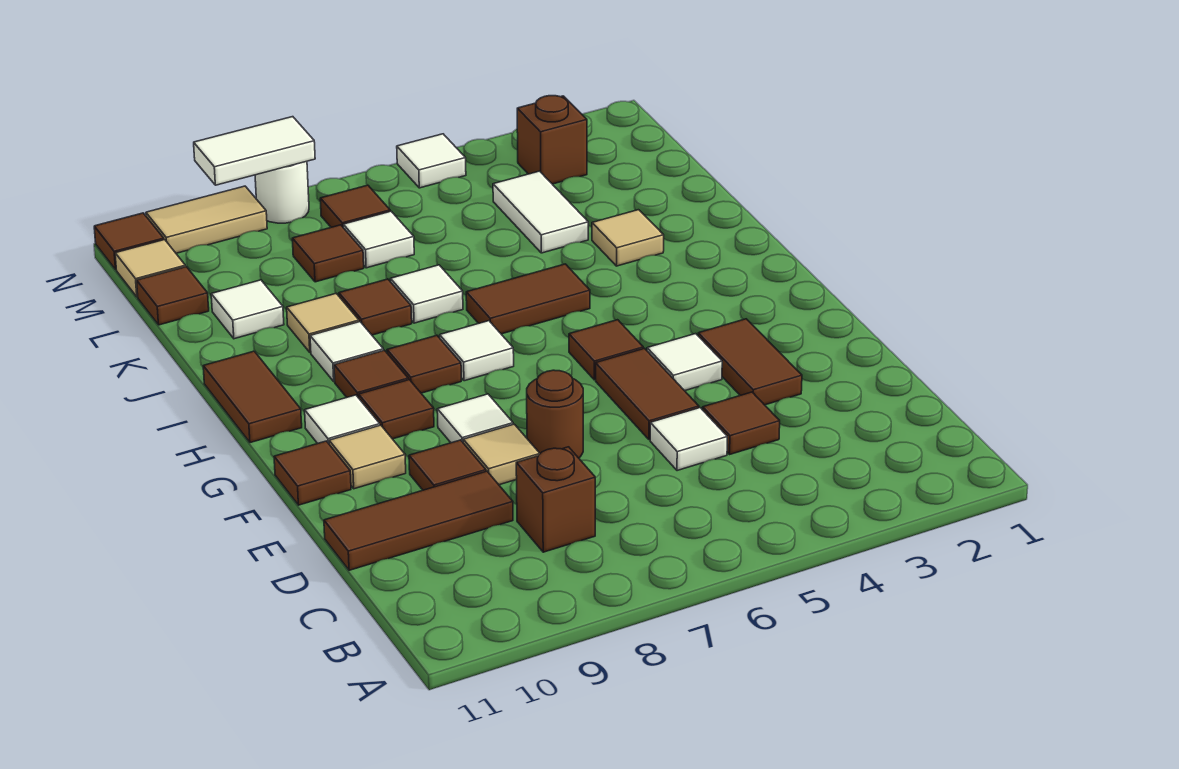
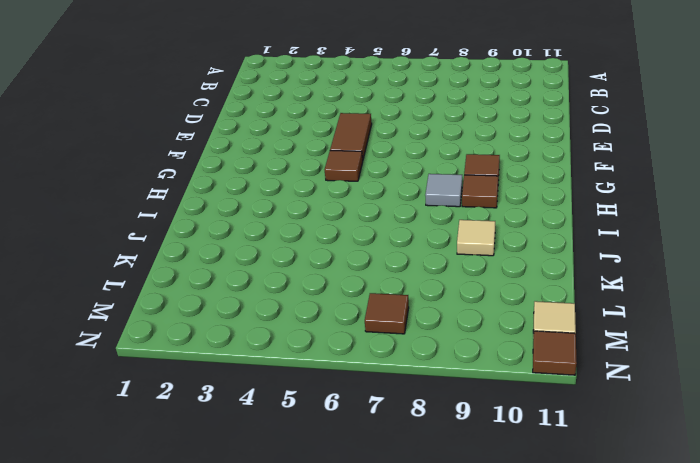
grey tile H8 level 1 -> brown tile H8 level 1
none -> brown brick C8 level 1
none -> brown tile D4 level 1
none -> white tile D5 level 1
none -> brown tile D9:D11 level 1

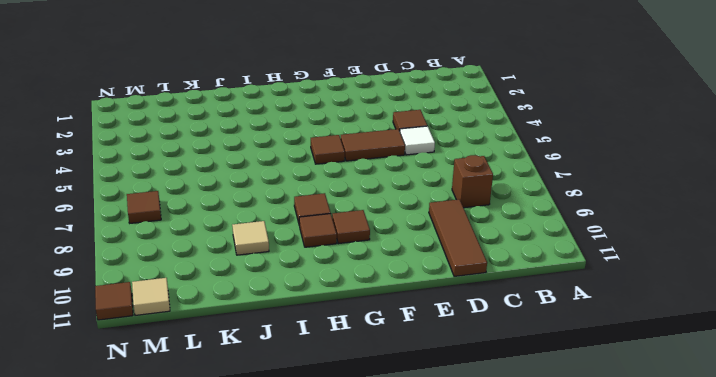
none -> brown tile E3:F3 level 1
none -> brown round brick E7 level 1
none -> tan tile E8 level 1
none -> brown tile E9 level 1

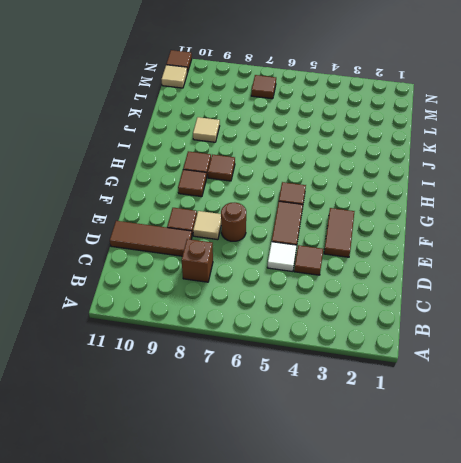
none -> white tile F4 level 1
none -> white tile F8 level 1
none -> tan tile F10 level 1
none -> brown tile F11 level 1

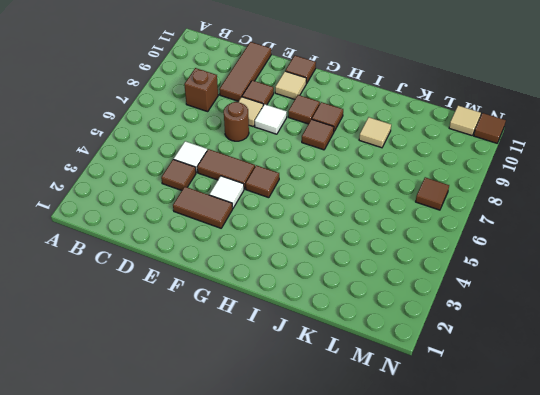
none -> white tile G10 level 1
none -> white tile H7 level 1
none -> brown tile H11:I11 level 1
none -> brown tile I5:I6 level 1

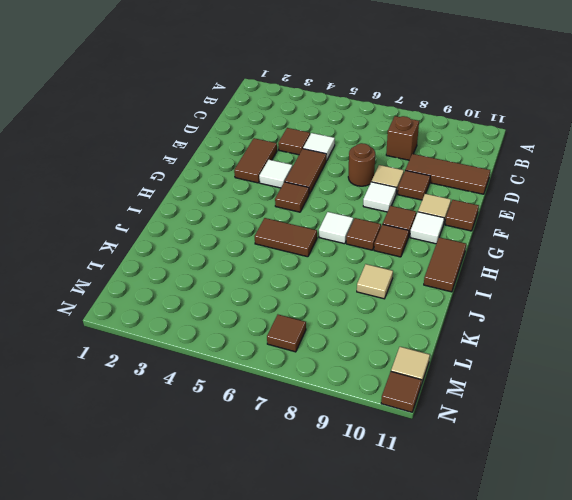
none -> white tile I9 level 1
none -> tan tile J3 level 1
none -> white tile J7 level 1
none -> brown tile J8 level 1

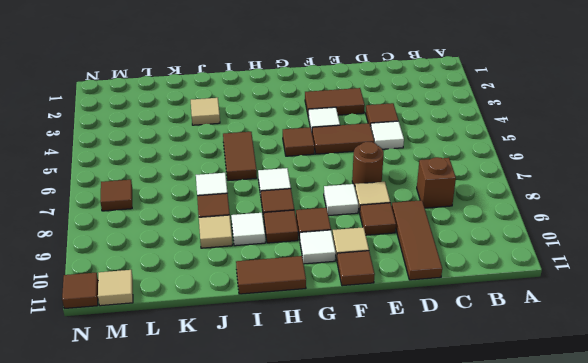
none -> white tile K4:L4 level 1
none -> white tile K10 level 1
none -> white tile L7 level 1
none -> brown tile L8 level 1

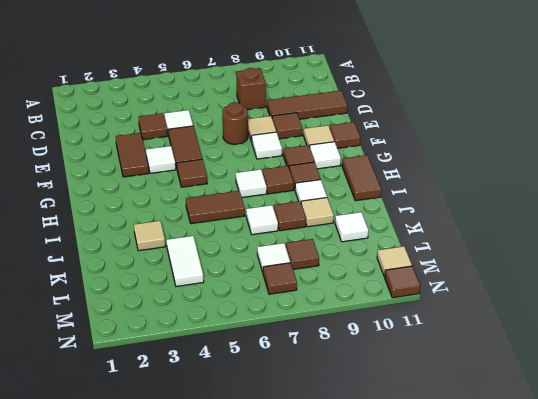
none -> brown tile L11 level 1
none -> brown brick M3 level 1
none -> white tile N5 level 1
none -> white round brick N8 level 1

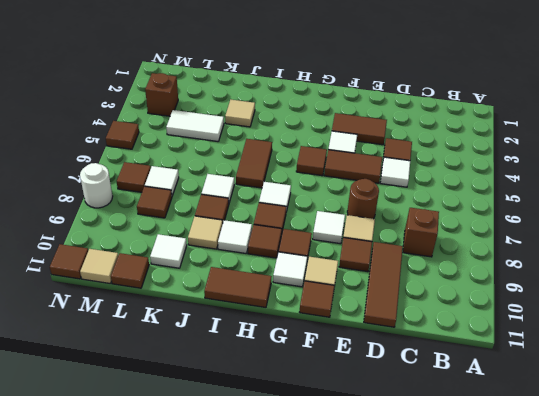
brown tile N5 level 1 -> white tile N5 level 1
none -> tan tile N9:N10 level 1
none -> white tile N8:N9 level 2

